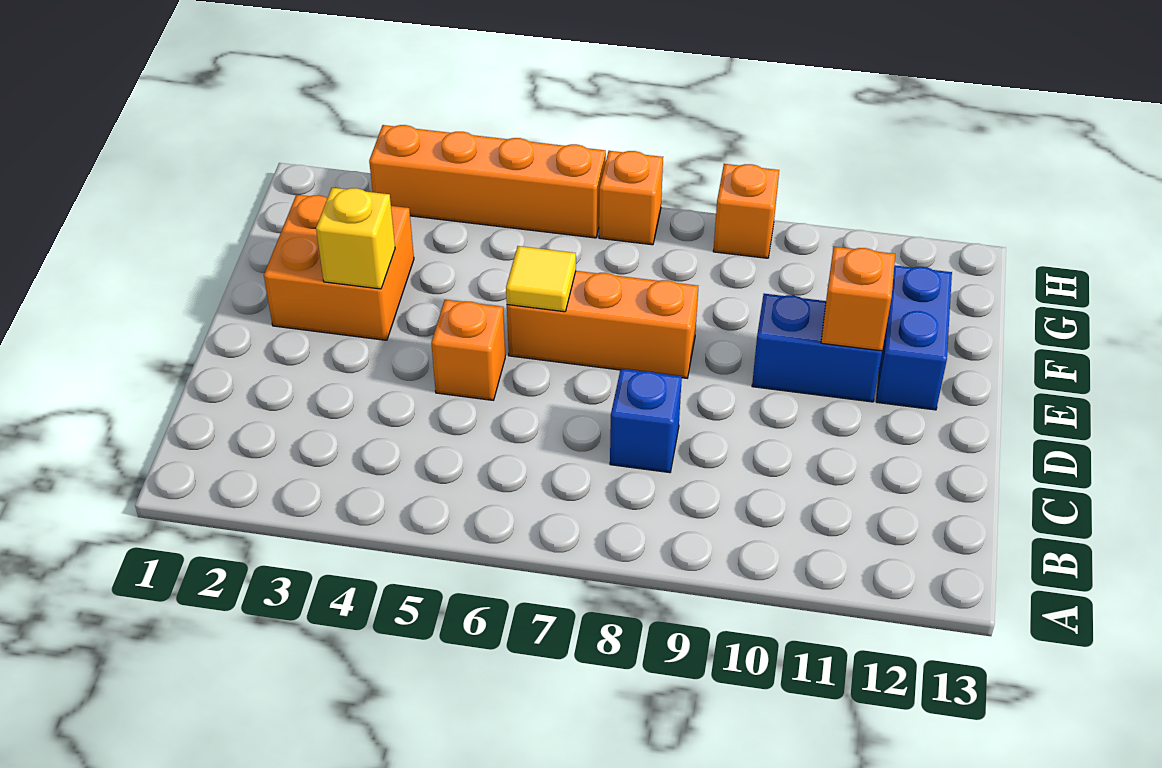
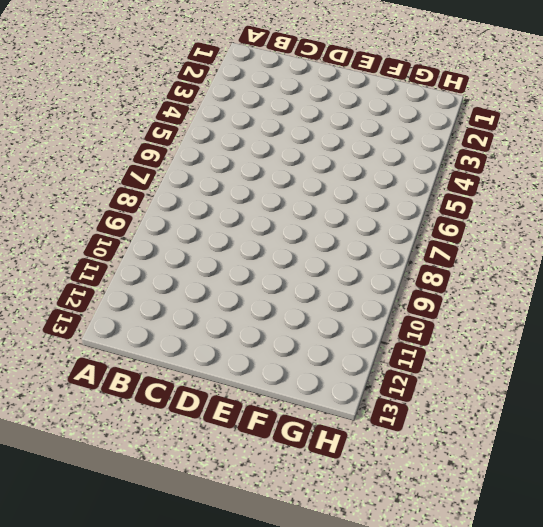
none -> blue brick C8 level 1
none -> orange brick D5 level 1
none -> orange brick E2:F3 level 1

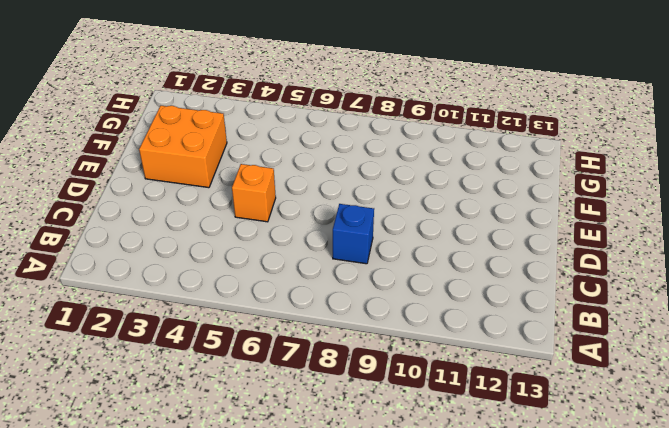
none -> orange brick E6:E8 level 1
none -> blue brick E10:E11 level 1
none -> blue brick E12:F12 level 1

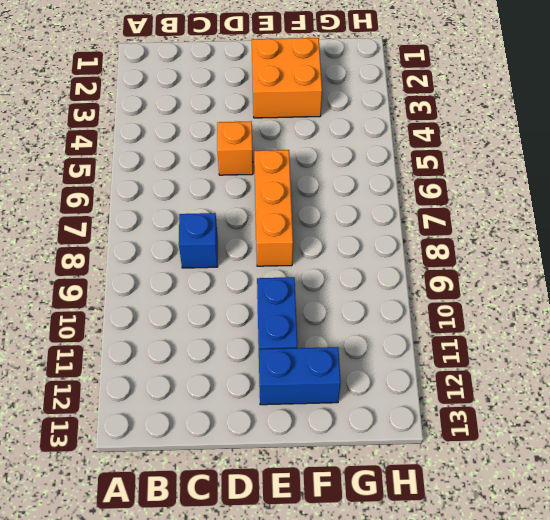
none -> orange brick H3:H6 level 1
none -> orange brick H7 level 1
none -> orange brick H9 level 1

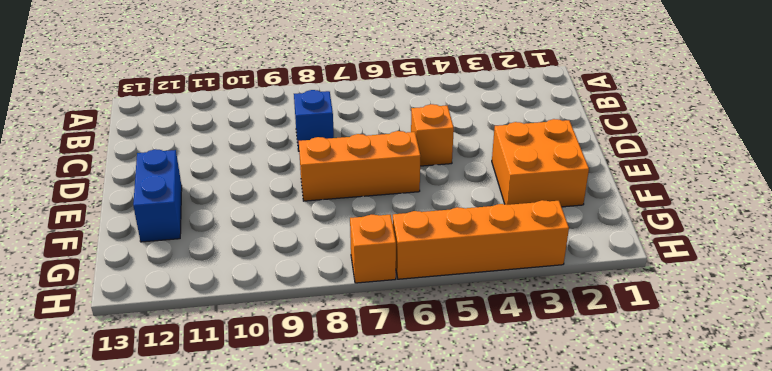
none -> blue brick E10:E11 level 1
none -> orange brick H9 level 1
none -> yellow brick E3 level 2

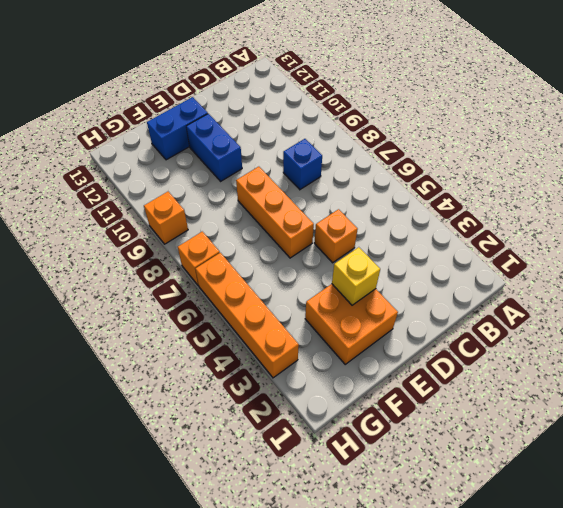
none -> yellow tile E6 level 2
none -> orange brick E11 level 2

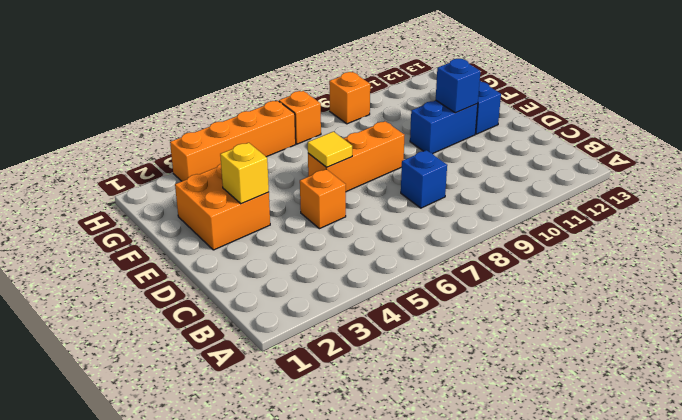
blue brick E11 level 2 -> orange brick E11 level 2

